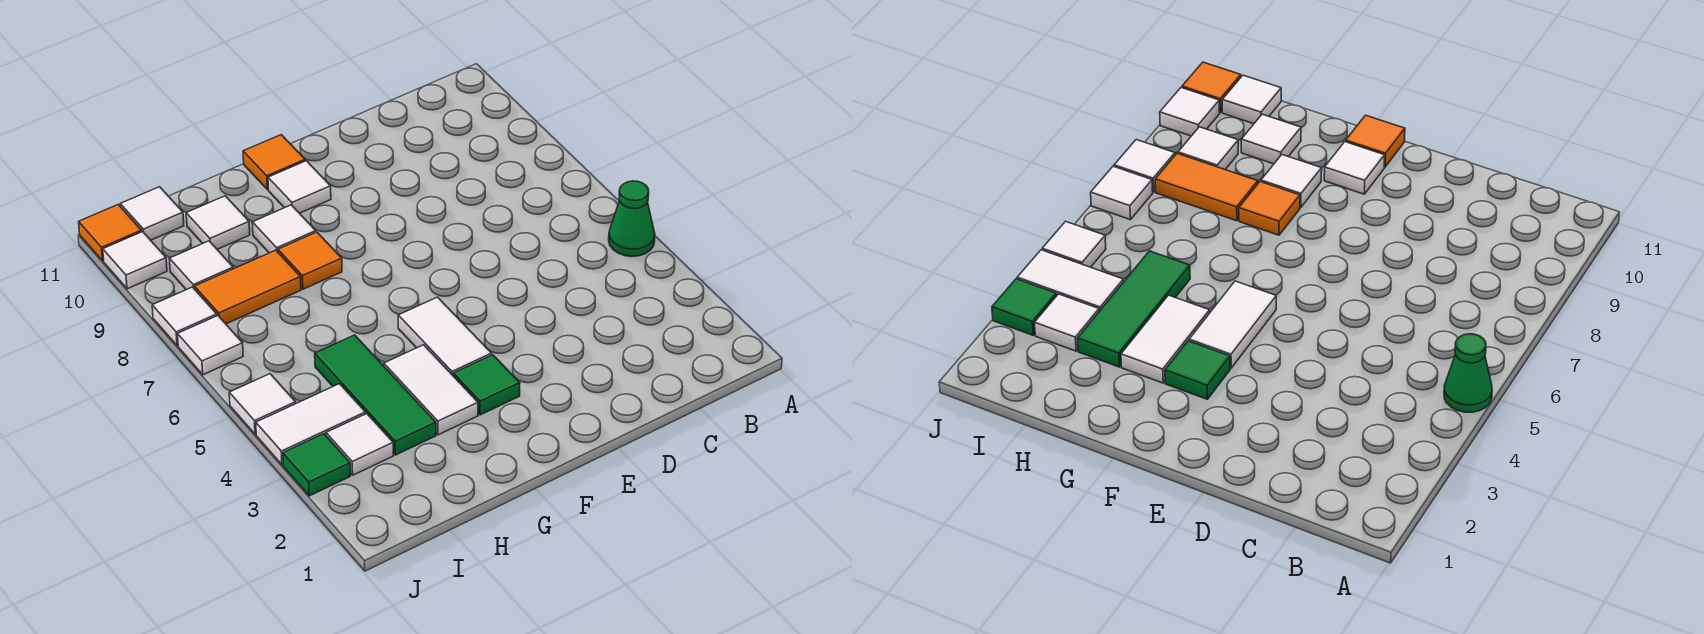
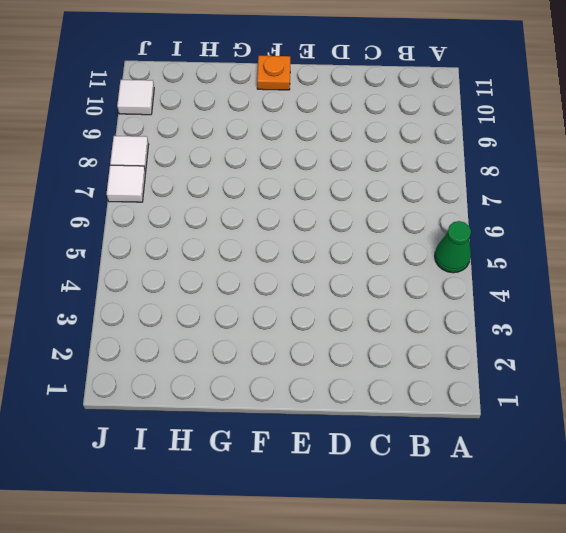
orange plate F11 level 1 -> orange tile F11 level 1
none -> green tile F3 level 1
none -> white tile F4:F5 level 1
none -> white tile F10 level 1

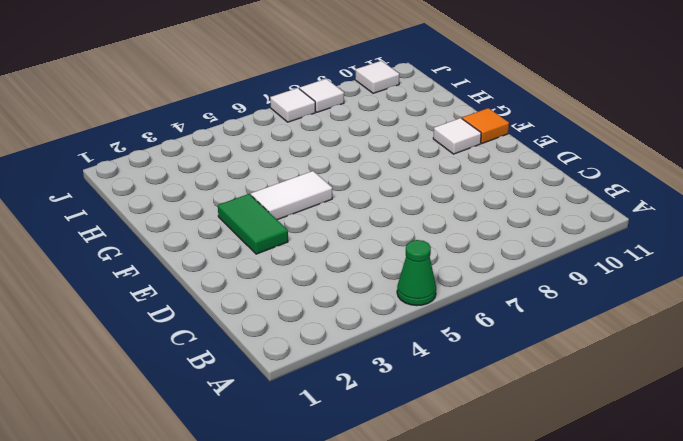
green tile E3:F3 level 1 -> green tile F3 level 1
none -> white tile G3:G4 level 1
none -> orange tile G8 level 1
none -> white tile G9 level 1

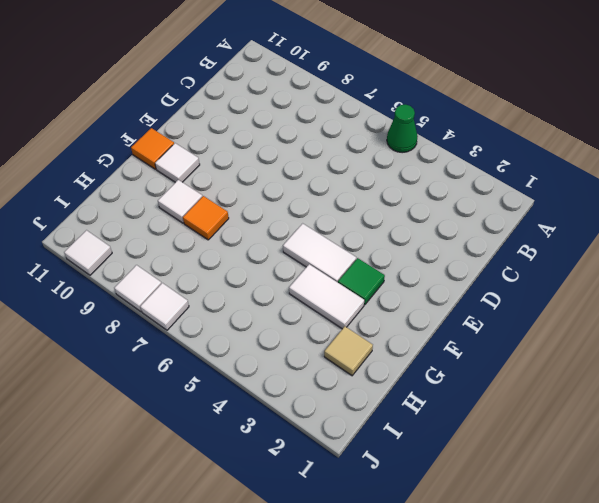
tan tile H2 level 1 -> none
none -> green tile H3:H5 level 1
none -> orange tile H8:I8 level 1
none -> white tile H10 level 1

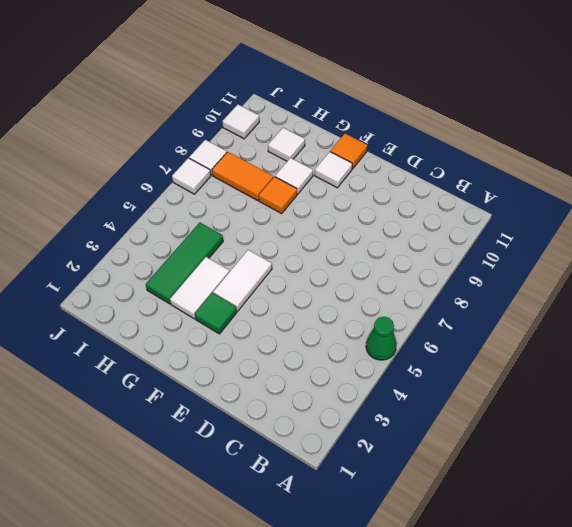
none -> white tile I3 level 1
none -> white tile I4:J4 level 1
none -> white tile I9 level 1

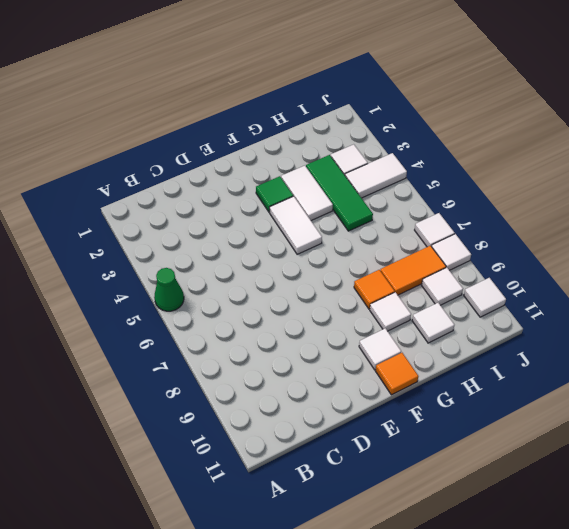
none -> white tile I11 level 1
none -> green tile J3 level 1
none -> white tile J5 level 1

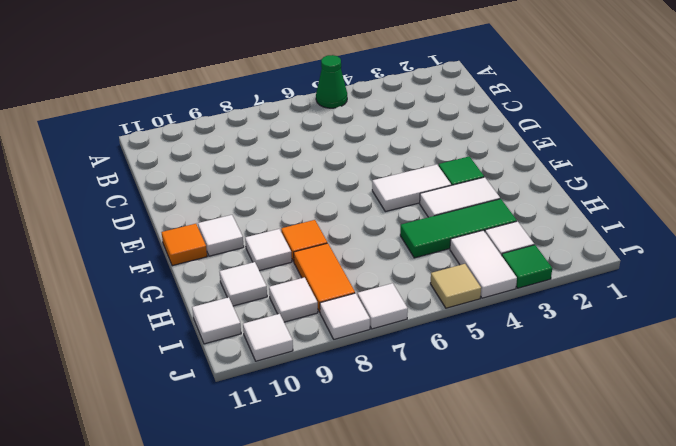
tan tile J5 level 1 -> white tile J5 level 1
none -> orange tile J11 level 1

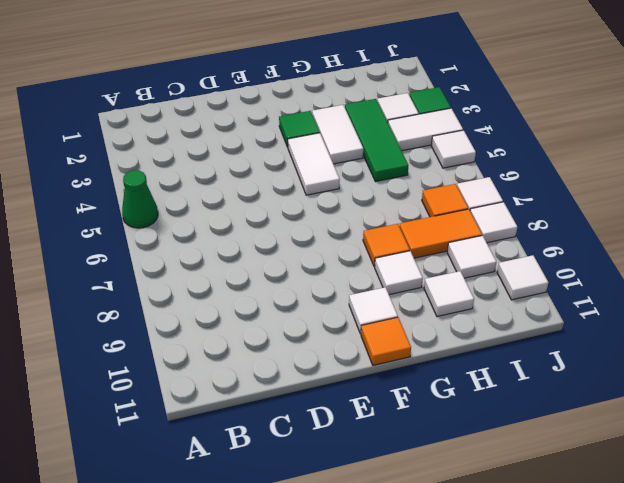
orange tile I7 level 1 -> orange tile J11 level 1
none -> white tile I11 level 1

